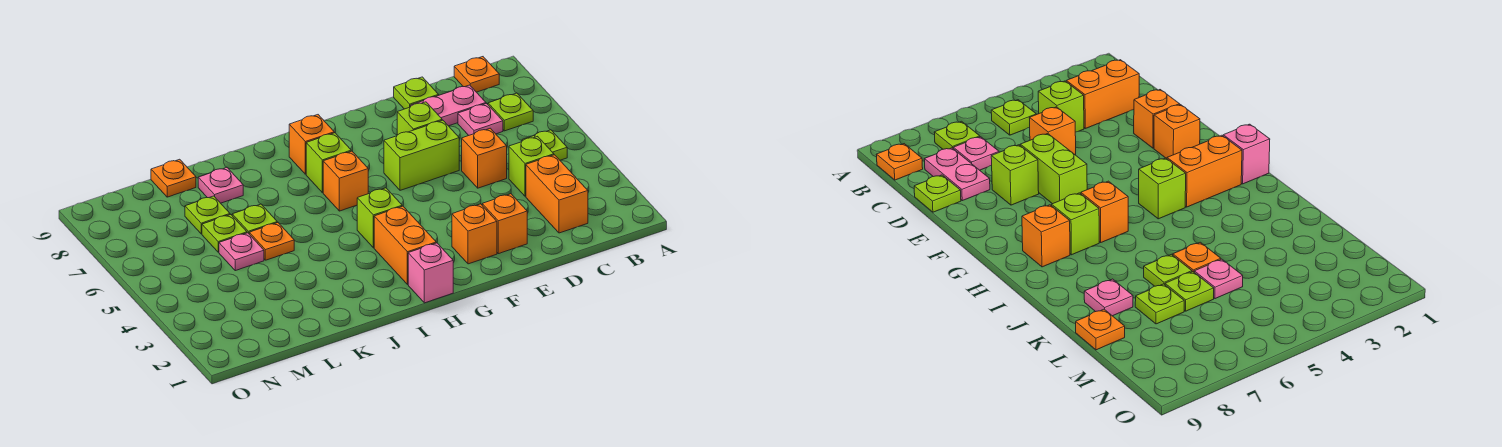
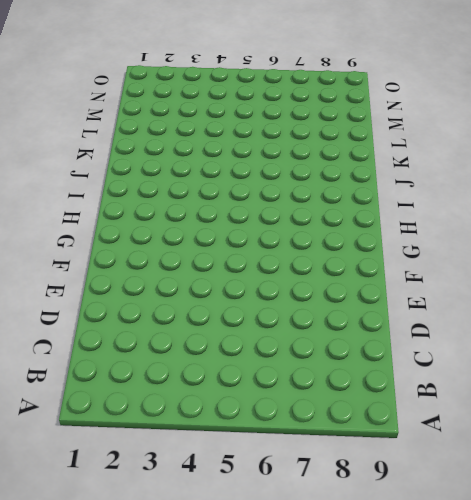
none -> lime plate B5 level 1
none -> lime plate B7 level 1
none -> orange plate B9 level 1

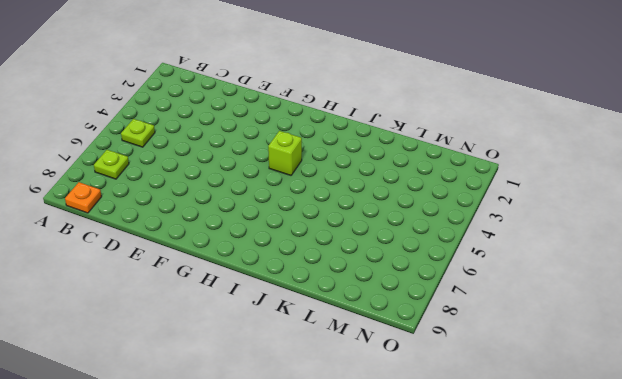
none -> orange brick C2:C3 level 1
none -> lime brick C4 level 1
none -> pink plate C7 level 1

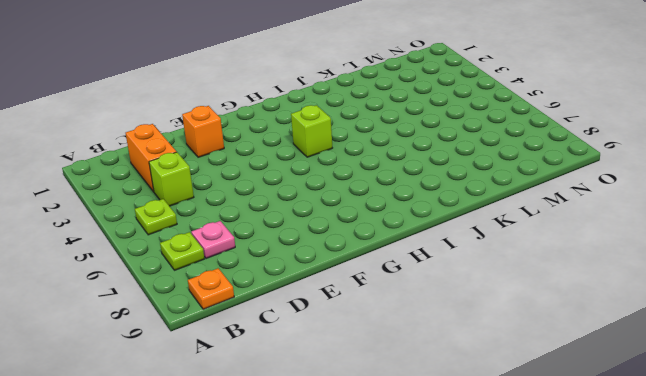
none -> pink plate C8:D8 level 1
none -> orange brick D5 level 1
none -> lime plate D9 level 1

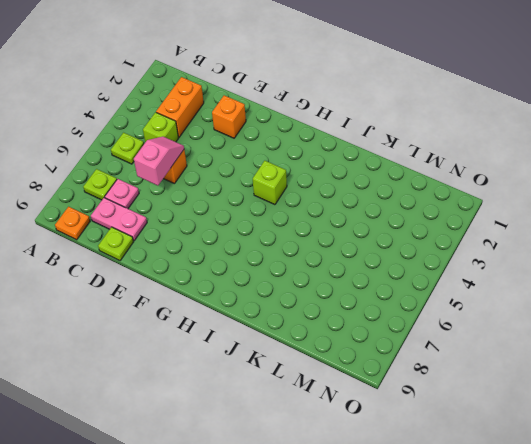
pink slope D5:D6 level 2 top 6 -> none
none -> lime brick E6:F6 level 1
none -> lime brick E7 level 1
none -> orange brick F2 level 1

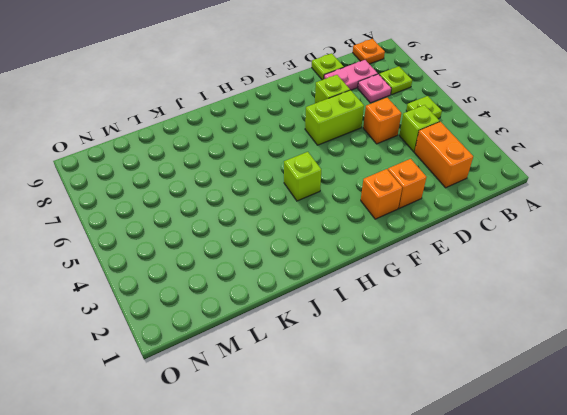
none -> pink brick H1 level 1
none -> orange brick H2:H3 level 1
none -> orange brick H6 level 1

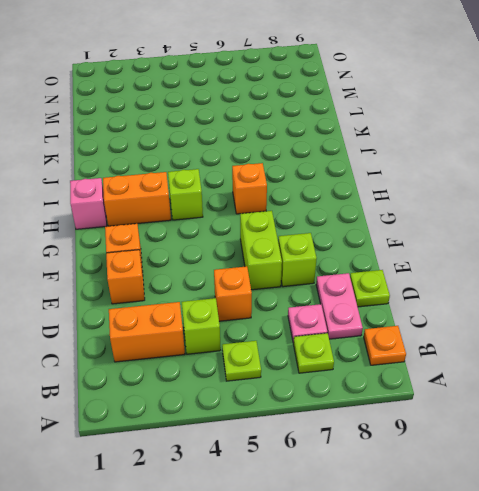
none -> lime brick H7 level 1
none -> orange brick H8 level 1
none -> orange plate K5 level 1

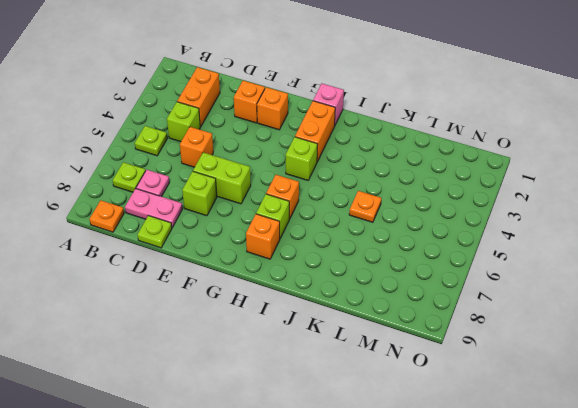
none -> lime plate K6 level 1
none -> pink plate K8 level 1
none -> pink plate L5 level 1

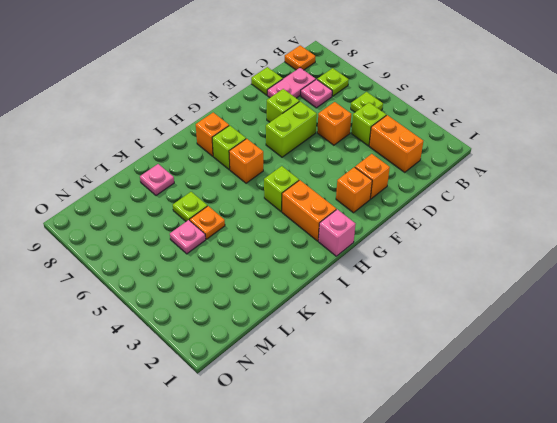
none -> lime plate L6 level 1
none -> lime plate L7 level 1
none -> orange plate L9 level 1

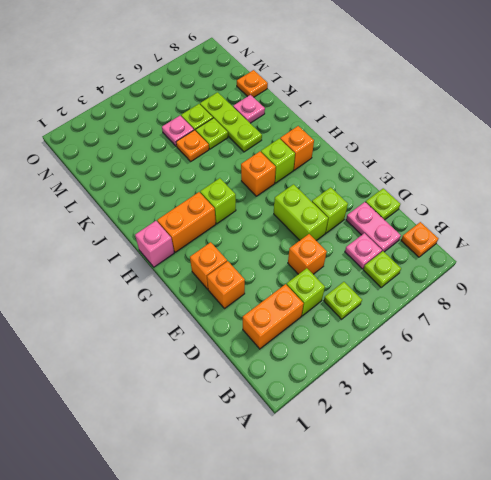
lime plate J7:L7 level 1 -> lime plate L7 level 1

